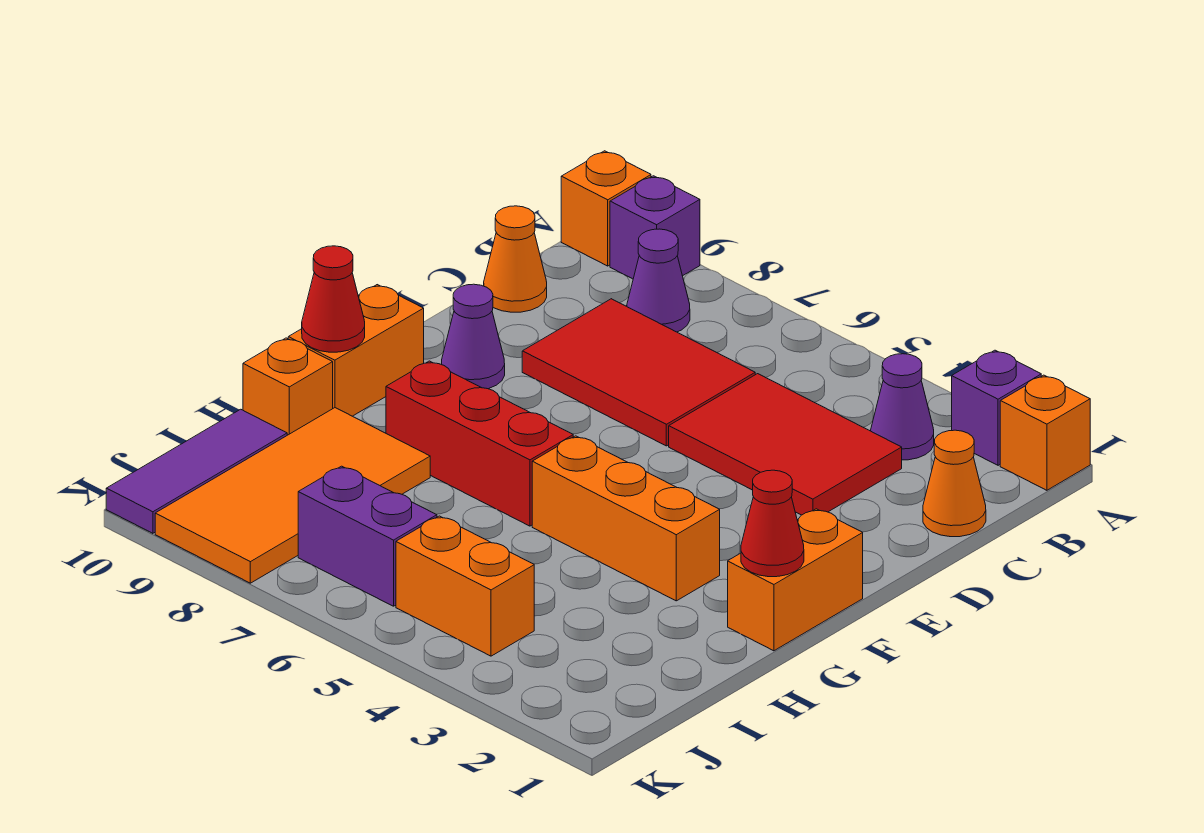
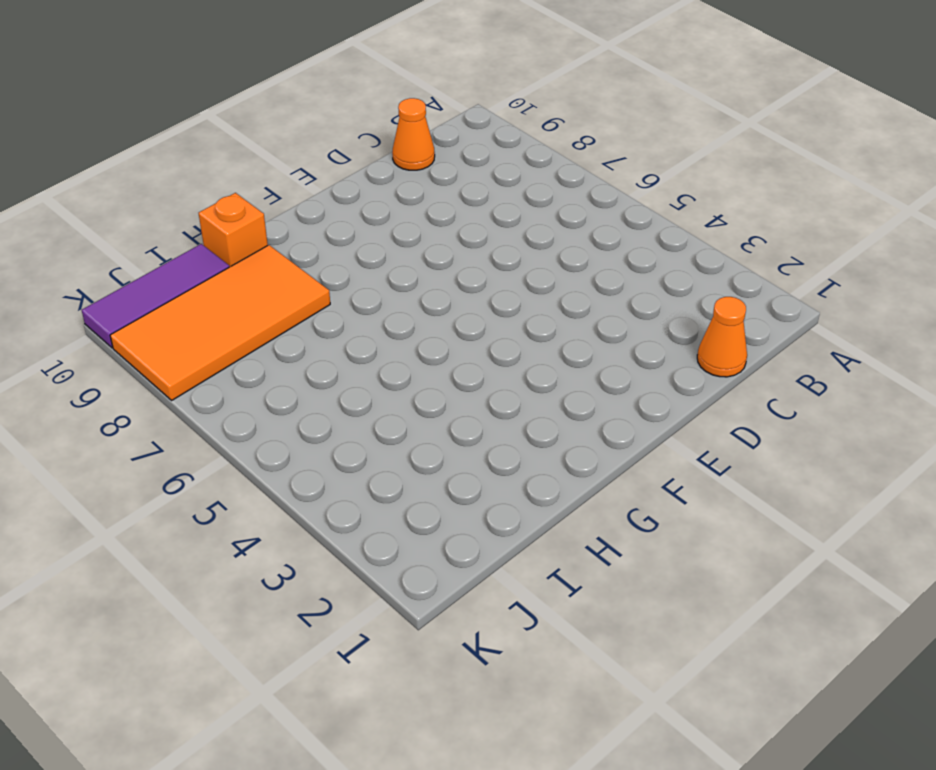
none -> orange brick A1 level 1
none -> purple brick A2 level 1
none -> purple brick A9 level 1

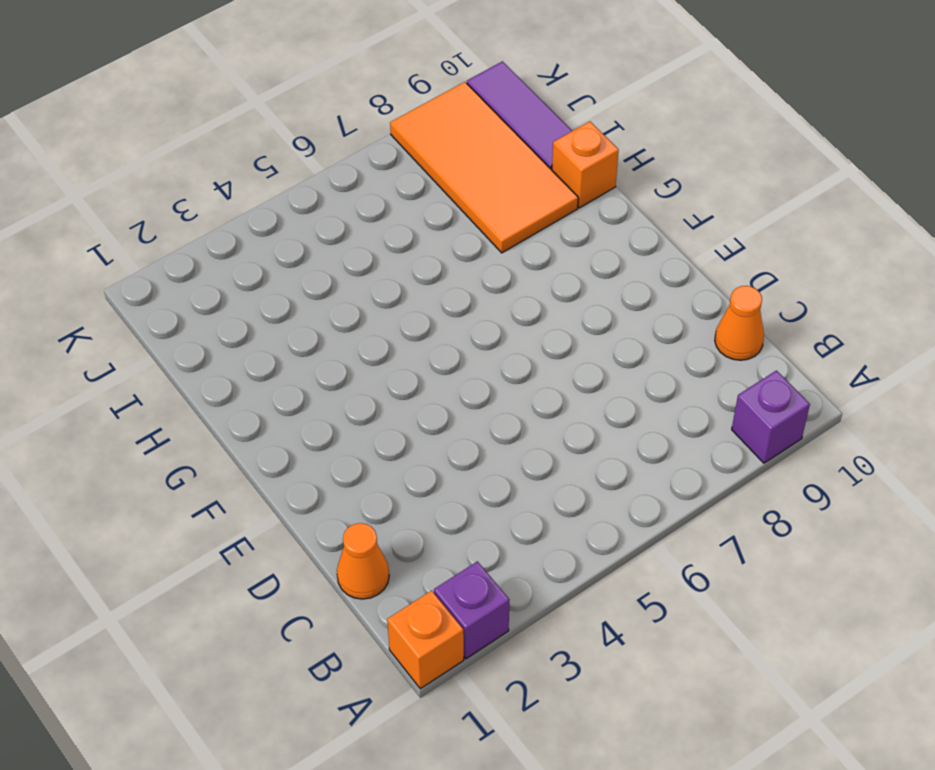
none -> orange brick A10 level 1
none -> purple cone B3 level 1
none -> purple cone B8 level 1

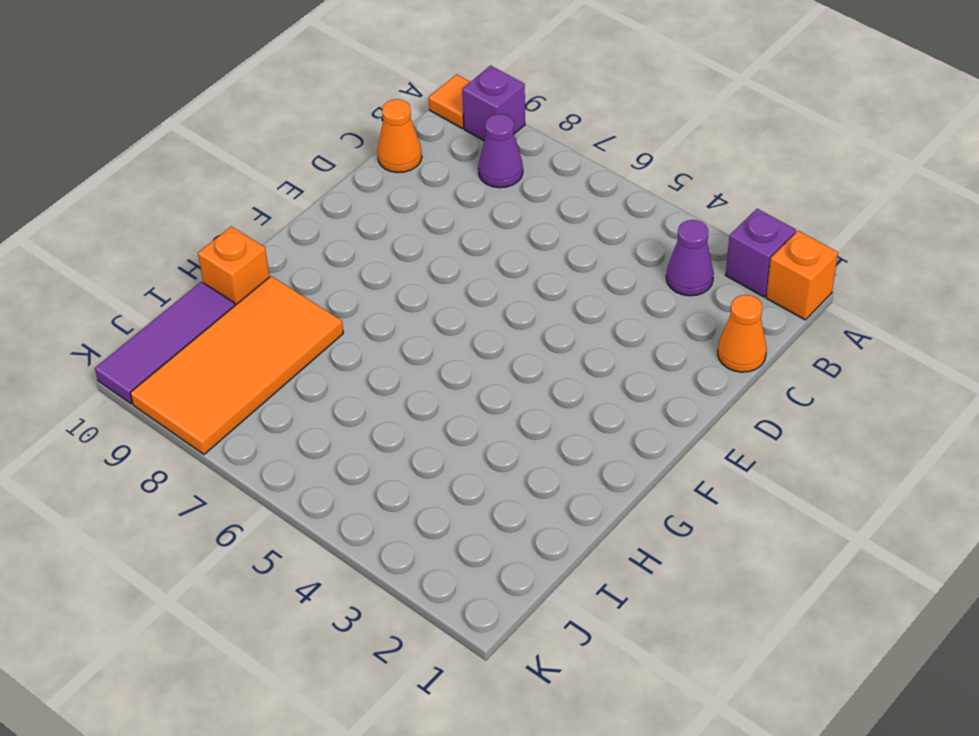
orange tile A10 level 1 -> orange brick A10 level 1
none -> red tile C3:D5 level 1
none -> red tile C6:D8 level 1
none -> purple cone E9 level 1

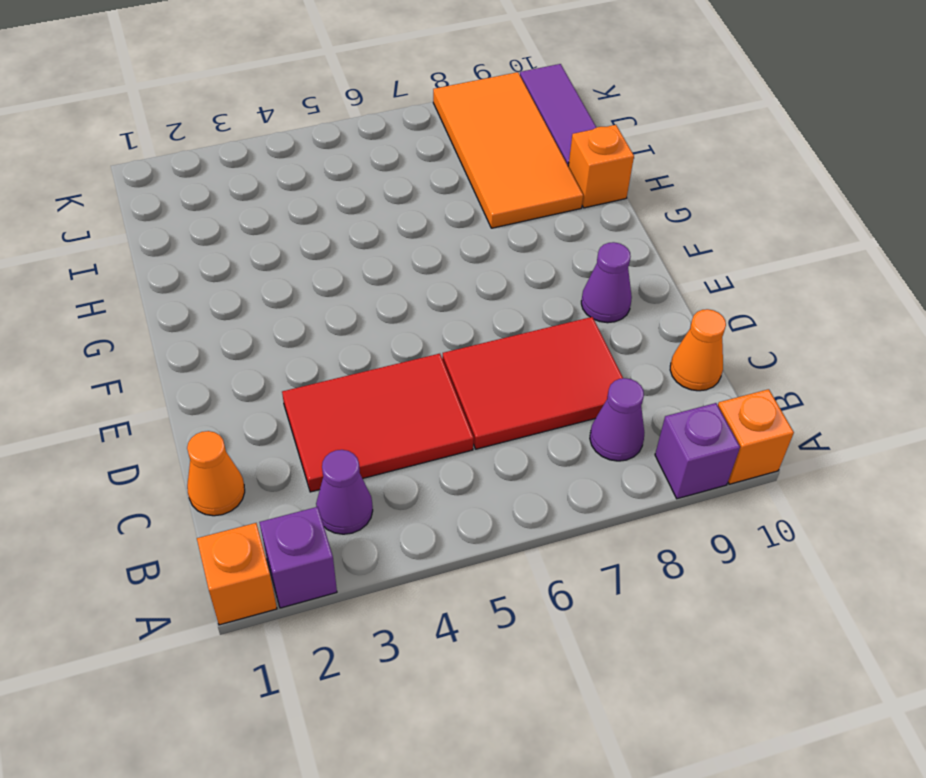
none -> orange brick F1:G1 level 1
none -> orange brick F10:G10 level 1
none -> orange brick G3:G5 level 1

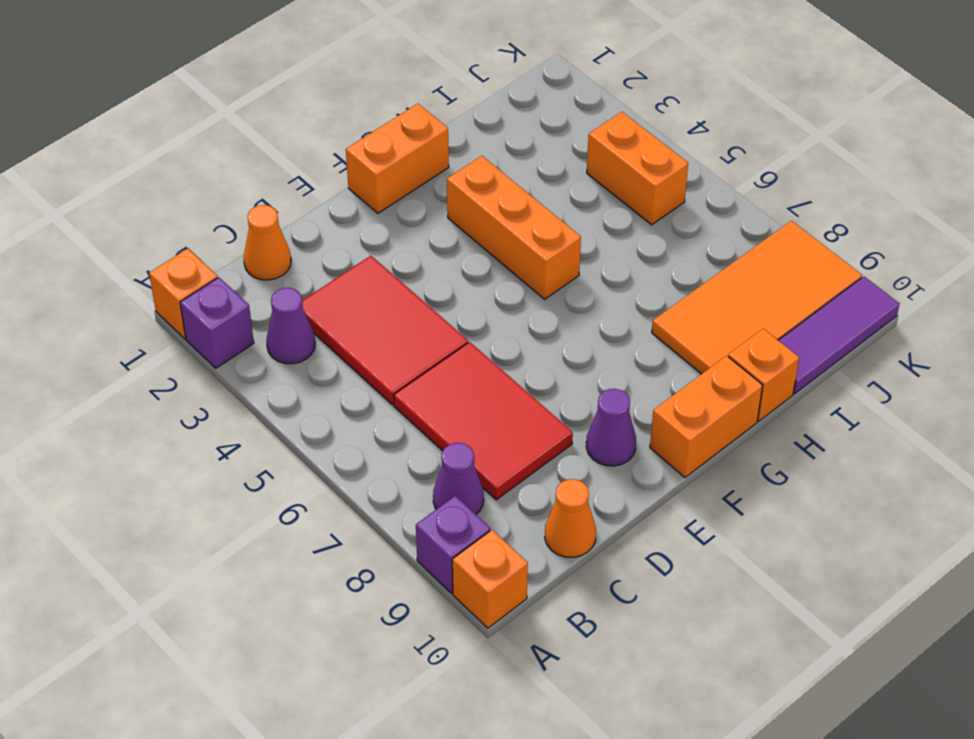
none -> red brick G6:G8 level 1
none -> purple brick J6:J7 level 1
none -> red cone G1 level 2

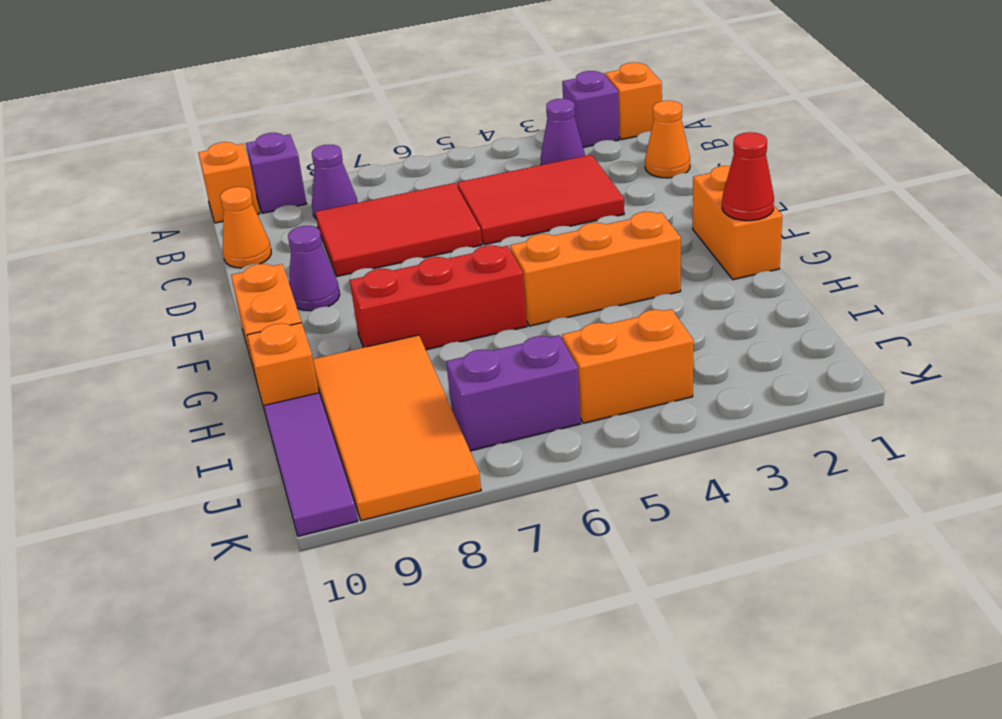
none -> red cone G10 level 2

